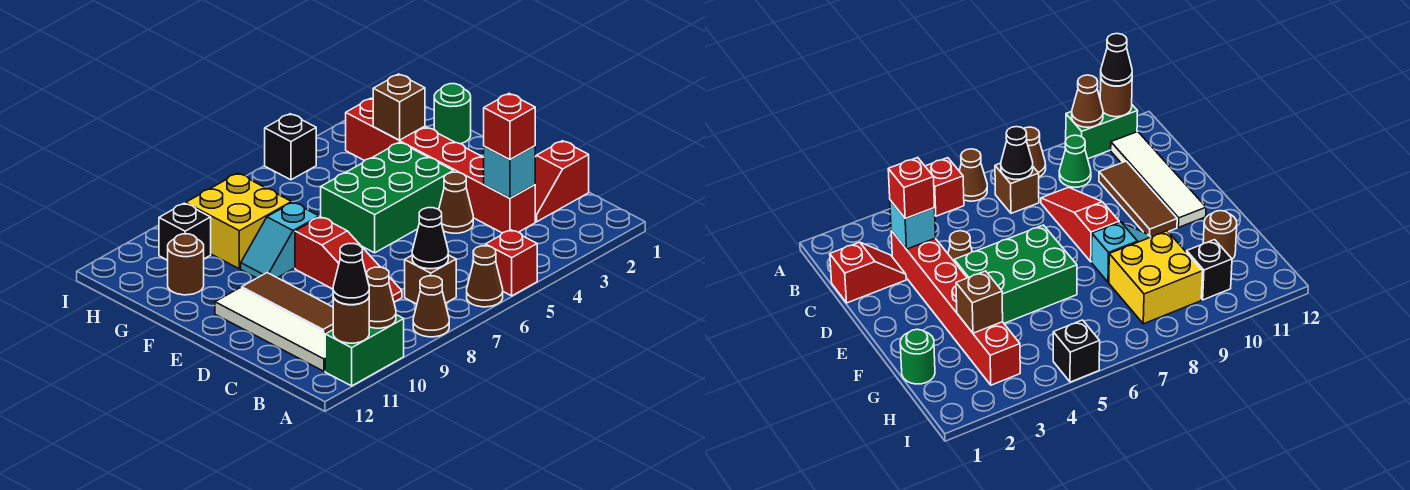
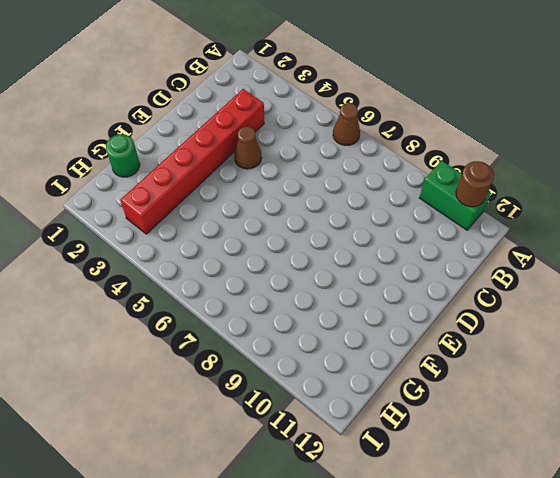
none -> red brick A5 level 1
none -> brown cone A8 level 1
none -> brown brick B7 level 1

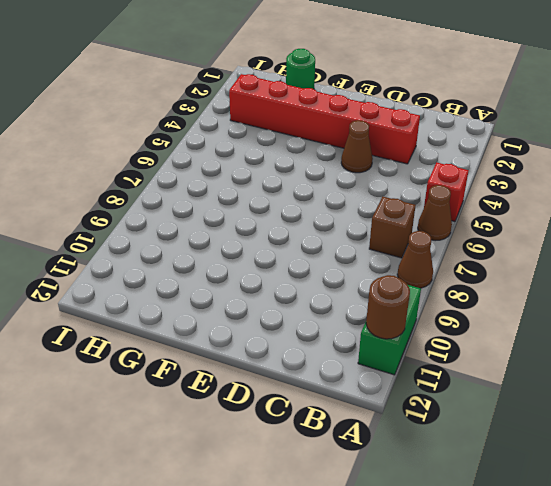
none -> green cone B9 level 1
none -> white tile B11:E11 level 1
none -> red slope C1:C2 level 1 top 1

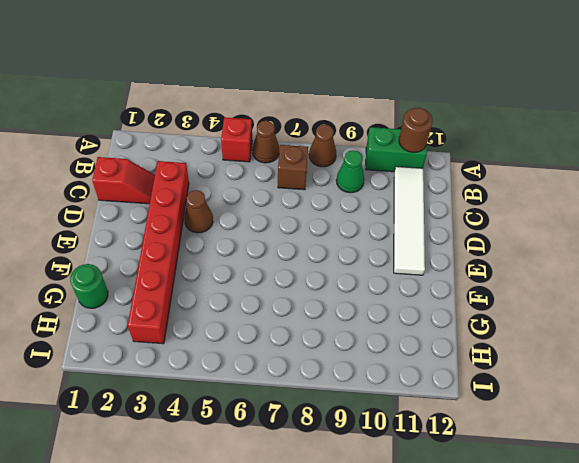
none -> red slope C8:E8 level 1 top E
none -> brown tile C10:E10 level 1
none -> green brick E4:F6 level 1

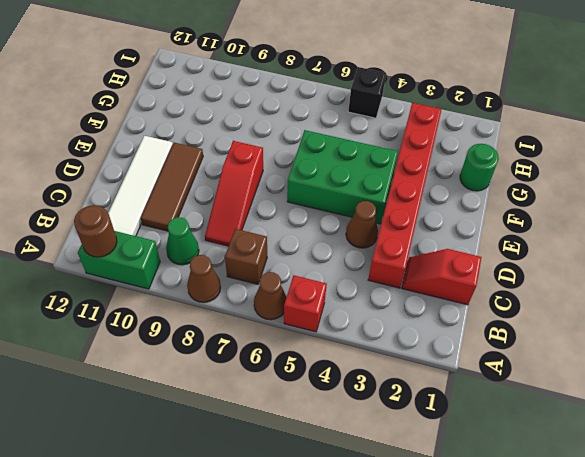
none -> cyan slope F8:F9 level 1 top 8
none -> yellow brick G8:H9 level 1
none -> brown round brick G11 level 1

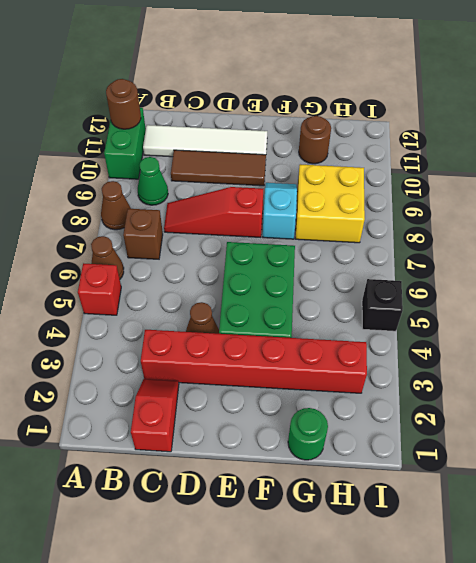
none -> black brick H10 level 1
none -> brown cone A10 level 2
none -> black cone B7 level 2

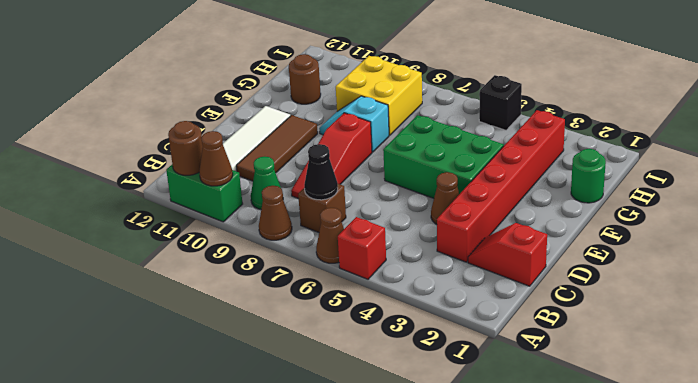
none -> black brick H10 level 1
none -> cyan brick C3 level 2
none -> brown brick G3 level 2

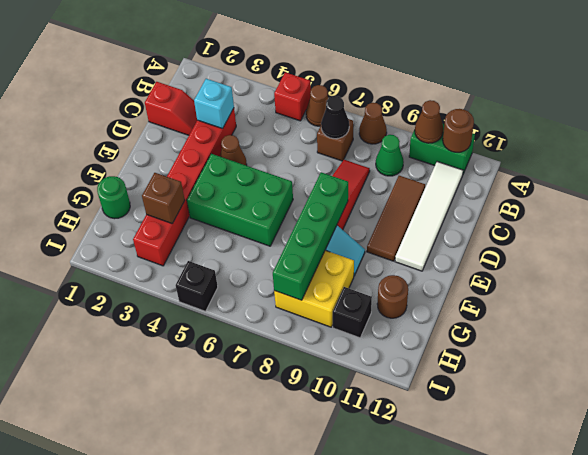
green brick E8:H8 level 2 -> none
none -> black cone A11 level 3
none -> red brick C3 level 3

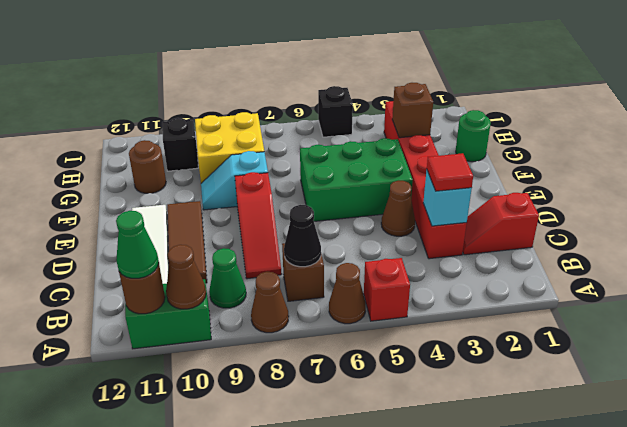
green cone A11 level 3 -> black cone A11 level 3
red tile C3 level 3 -> red brick C3 level 3

